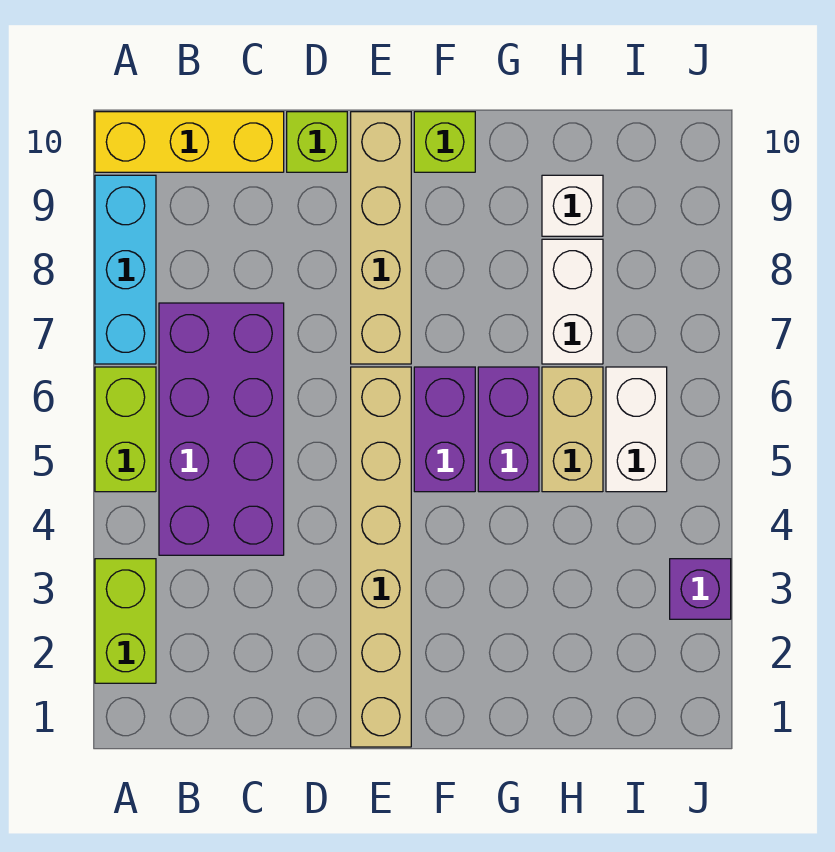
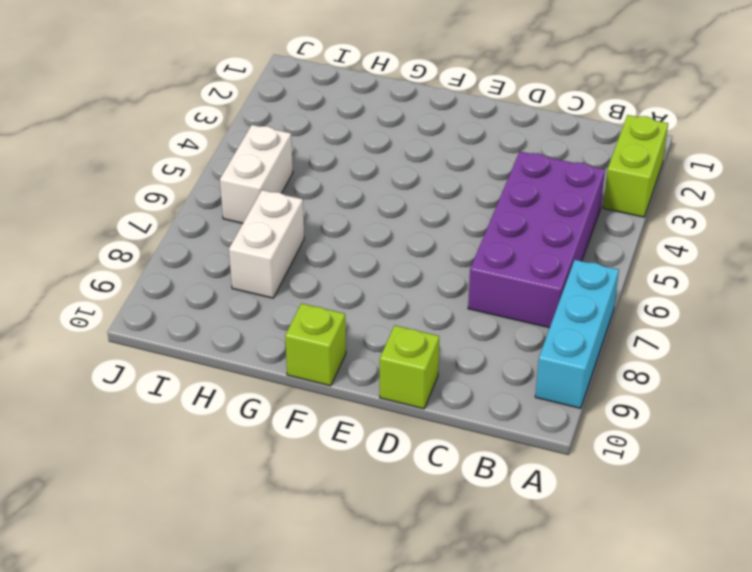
none -> lime brick A5:A6 level 1
none -> yellow brick A10:C10 level 1
none -> tan brick E1:E6 level 1

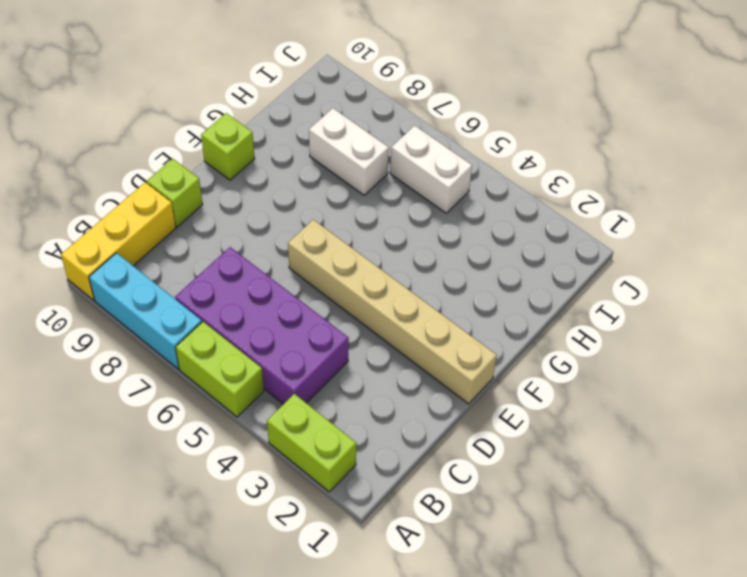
none -> tan brick E7:E10 level 1
none -> purple brick F5:F6 level 1
none -> purple brick G5:G6 level 1

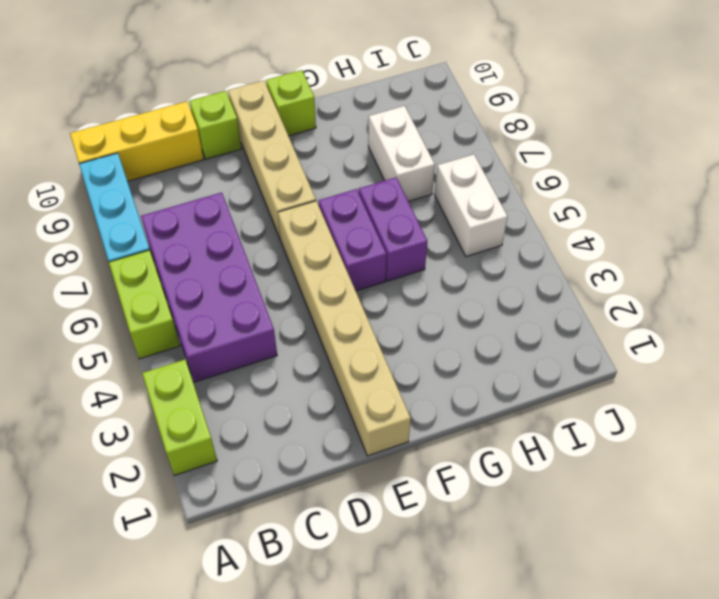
none -> tan brick H5:H6 level 1
none -> white brick H9 level 1
none -> purple brick J3 level 1

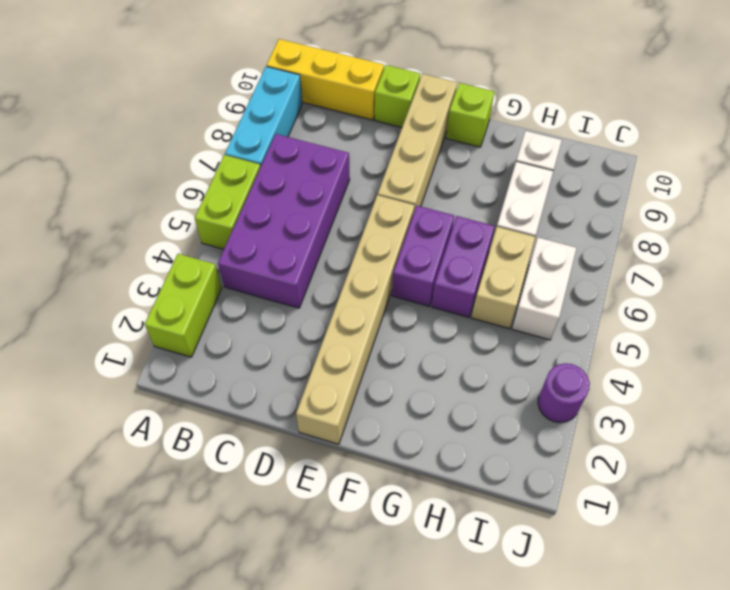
purple round brick J3 level 1 -> purple brick J3 level 1

